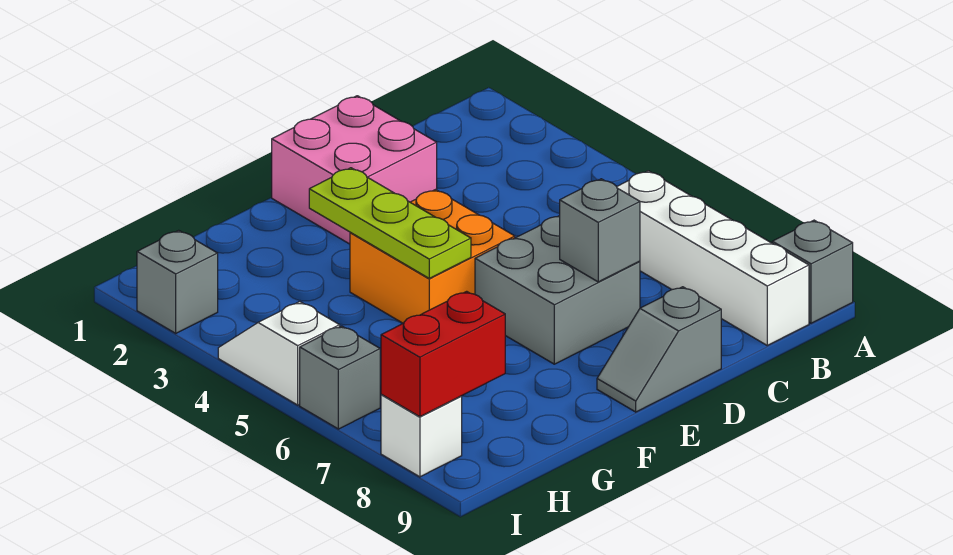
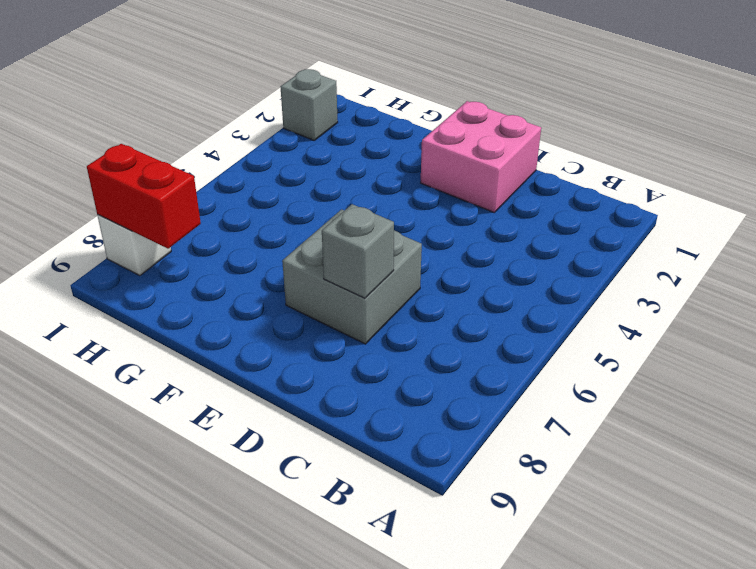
none -> grey brick A9 level 1
none -> white brick B6:B9 level 1
none -> grey slope D9:E9 level 1 top D

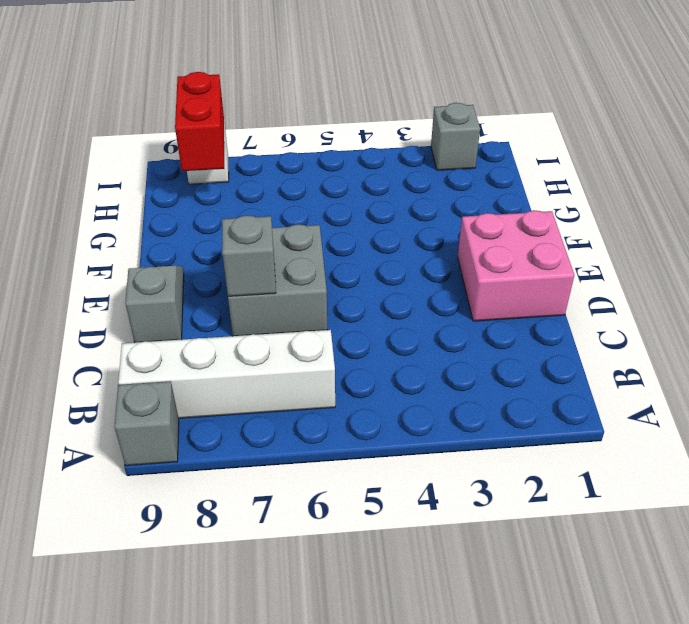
none -> orange brick E4:F5 level 1
none -> white slope I4:I5 level 1 top 5
none -> grey brick I6 level 1

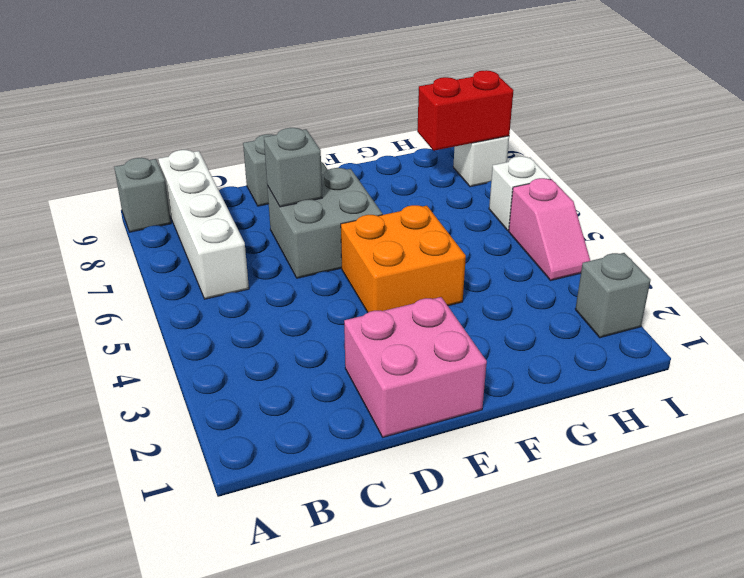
pink slope I4:I5 level 1 top 5 -> white slope I4:I5 level 1 top 5
white brick I6 level 1 -> grey brick I6 level 1
none -> lime plate F3:F5 level 2

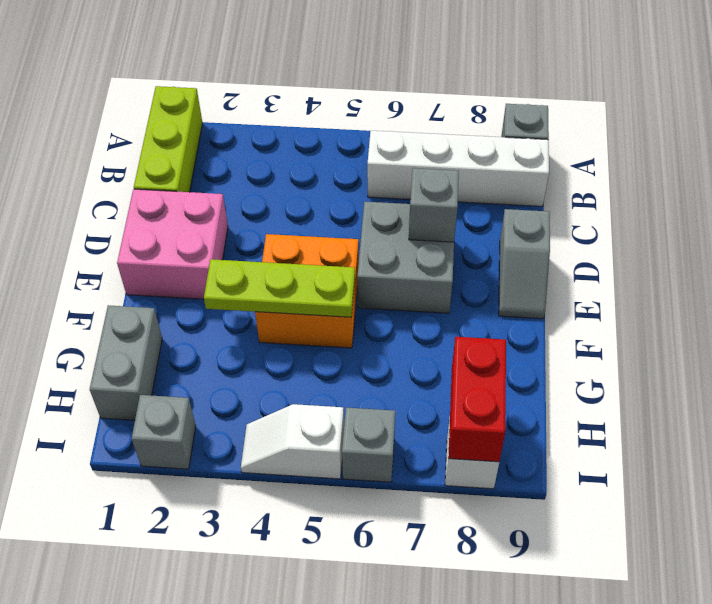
lime brick A1:C1 level 1 -> none
grey brick G1:H1 level 1 -> none

